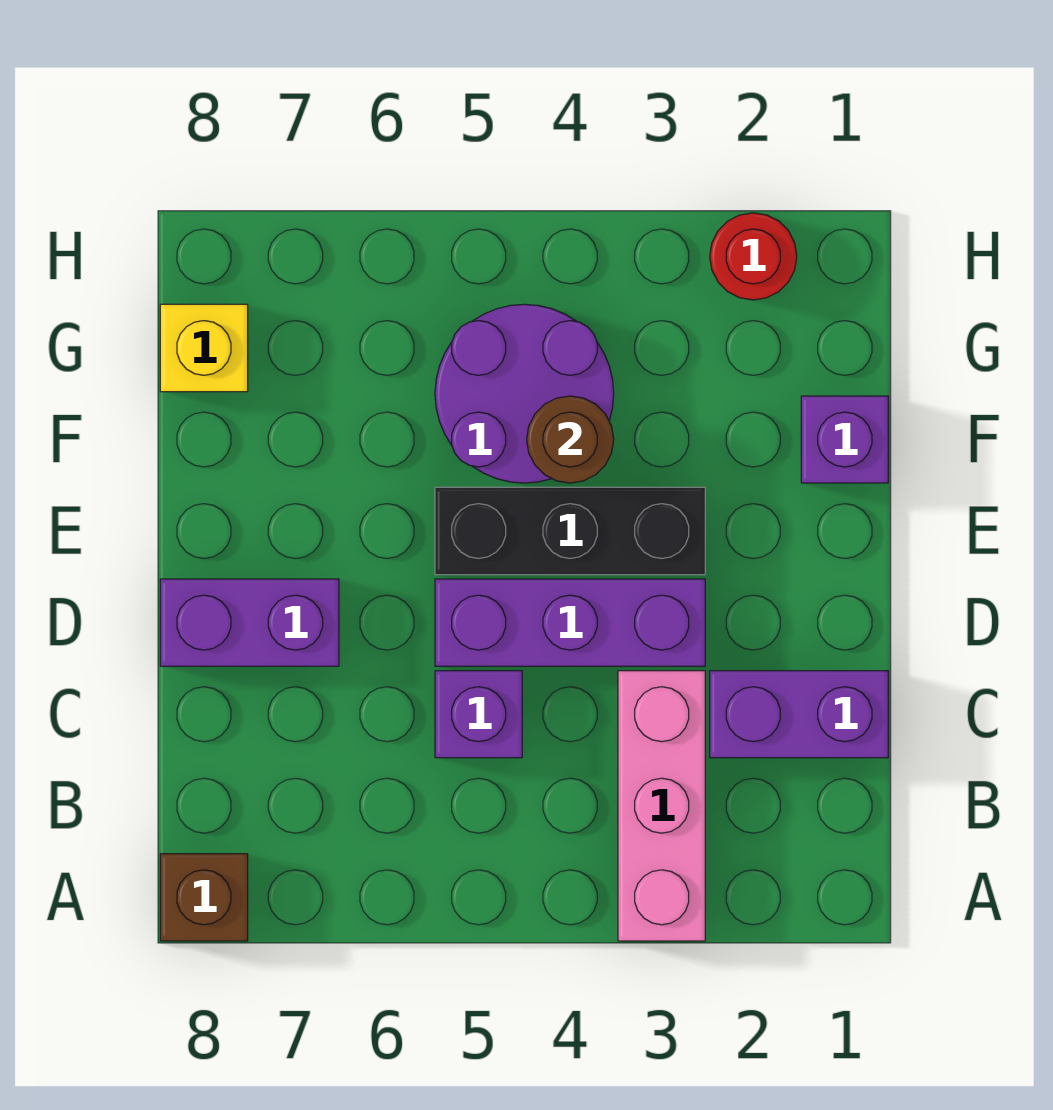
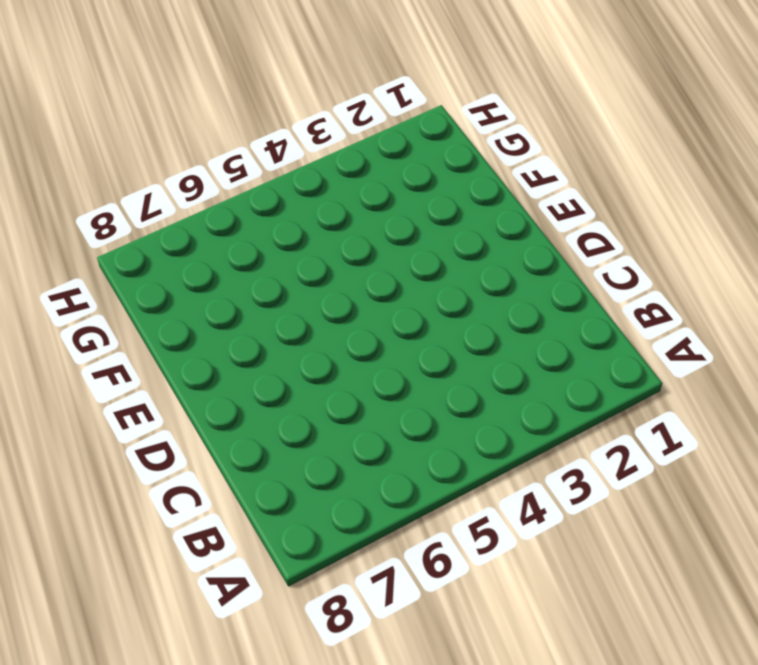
none -> pink brick A3:C3 level 1
none -> brown brick A8 level 1
none -> purple brick C1:C2 level 1

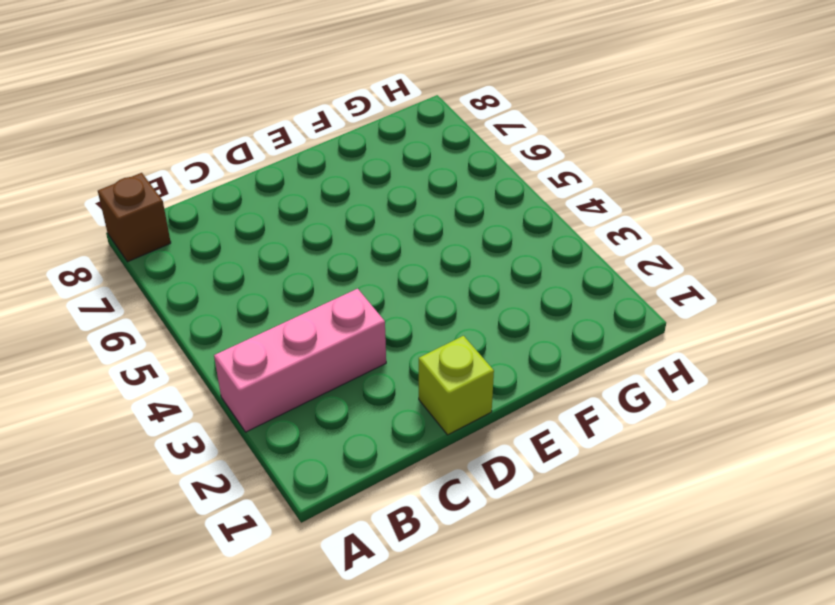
lime brick D1 level 1 -> none
none -> purple brick C1:C2 level 1
none -> purple brick C5 level 1
none -> purple brick D3:D5 level 1

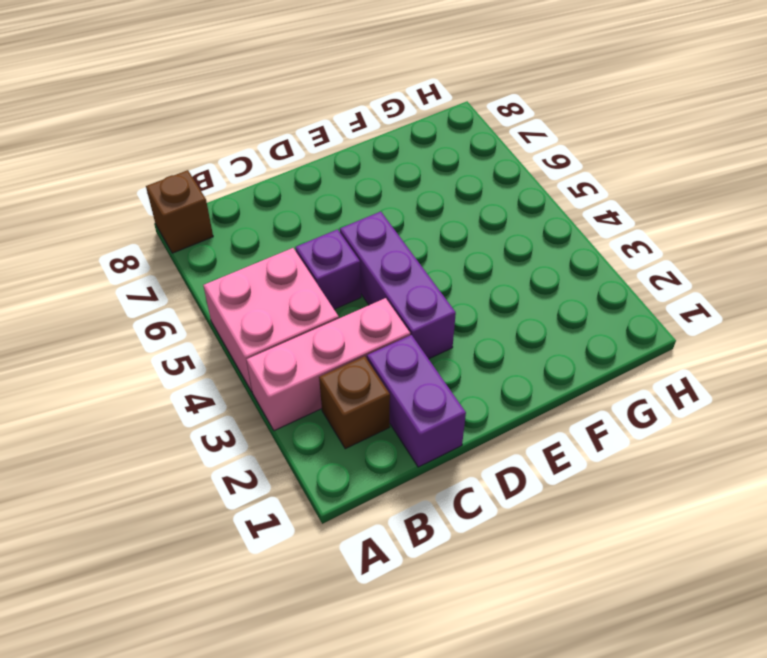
pink brick A4:B5 level 1 -> none
brown brick B2 level 1 -> none
none -> purple brick D7:D8 level 1
none -> black brick E3:E5 level 1
none -> purple brick F1 level 1

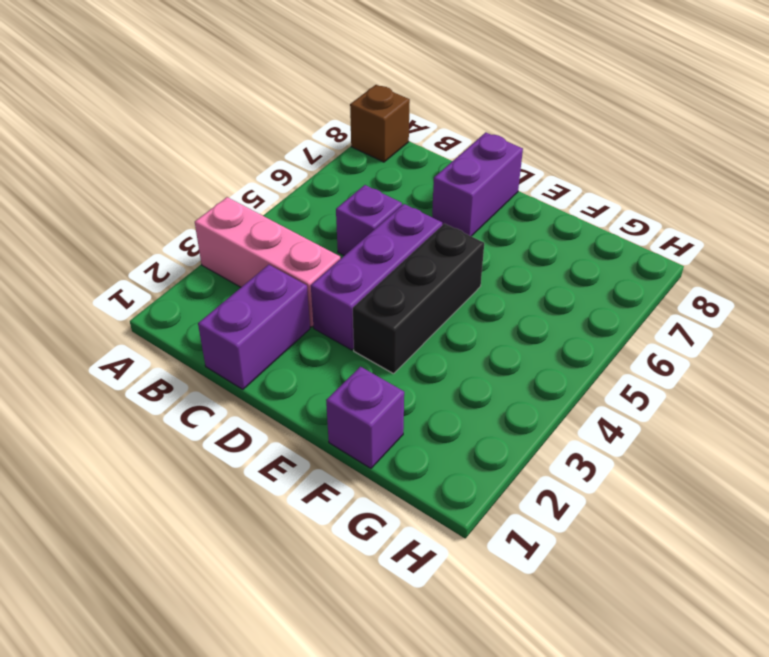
none -> purple round brick F4:G5 level 1
none -> yellow brick G8 level 1
none -> red round brick H2 level 1

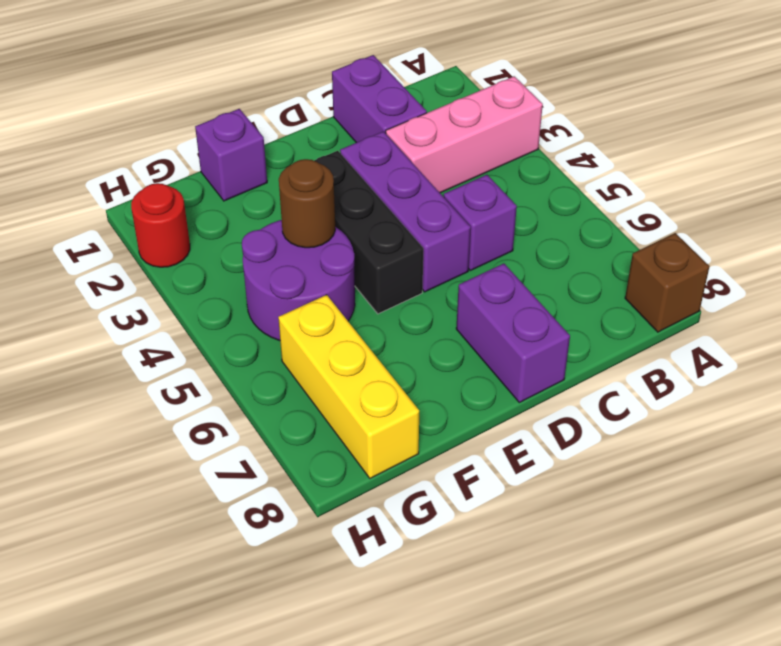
yellow brick G6:G8 level 1 -> yellow brick G8 level 1

